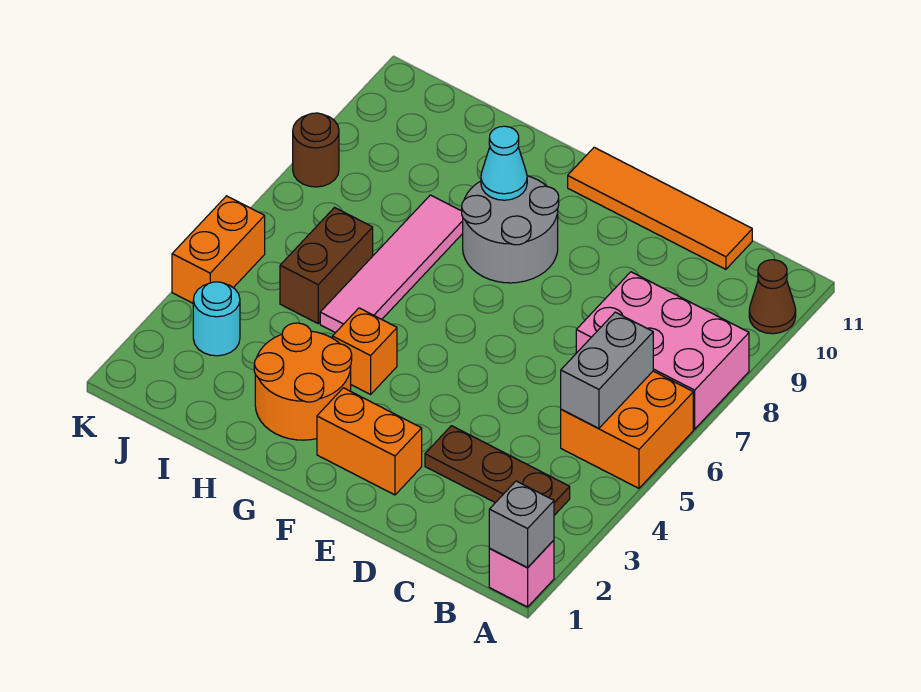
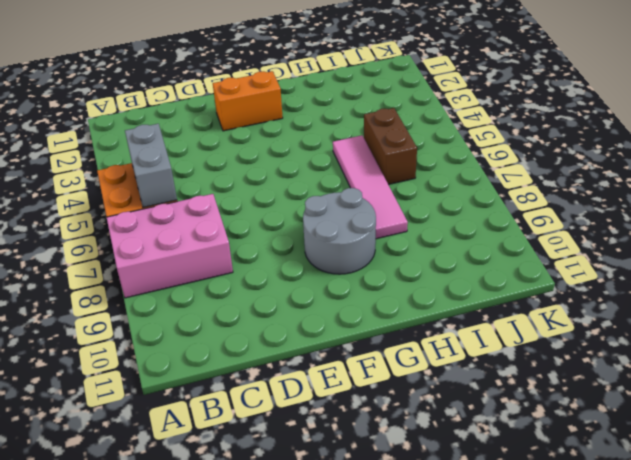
none -> pink brick A1 level 1
none -> brown cone A10 level 1
none -> brown plate B3:D3 level 1

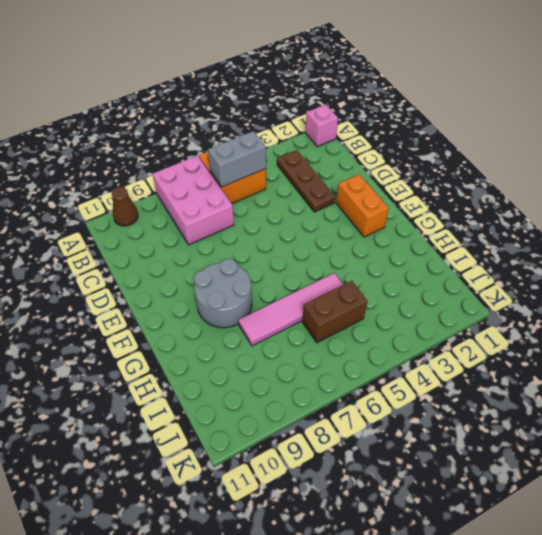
none -> orange tile C11:F11 level 1
none -> orange round brick G2:H3 level 1
none -> orange brick G4 level 1

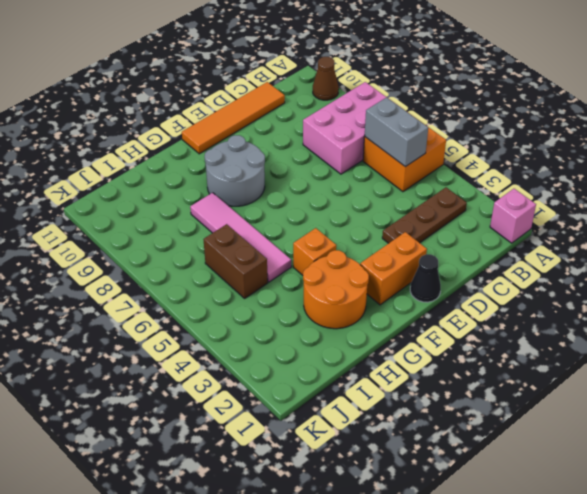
black cone E1 level 1 -> none
none -> cyan round brick J3 level 1
none -> orange brick K4:K5 level 1
none -> brown round brick K8 level 1

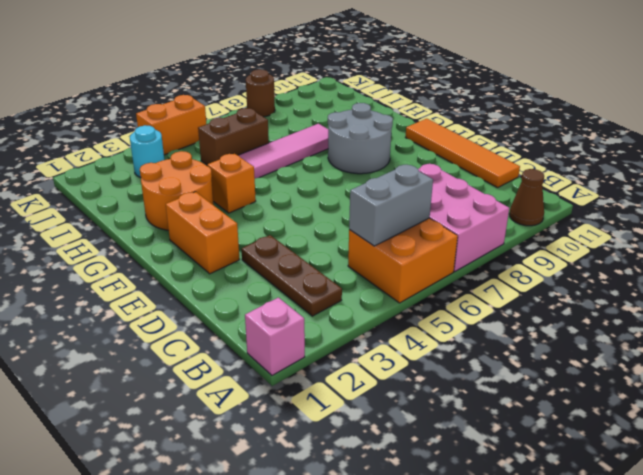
none -> grey brick A1 level 2
none -> cyan cone G9 level 2

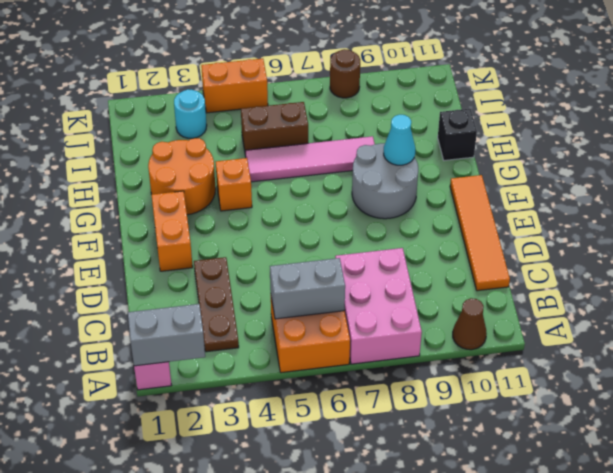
grey brick A1:A2 level 2 -> grey brick A1 level 2
black brick H11 level 1 -> none

